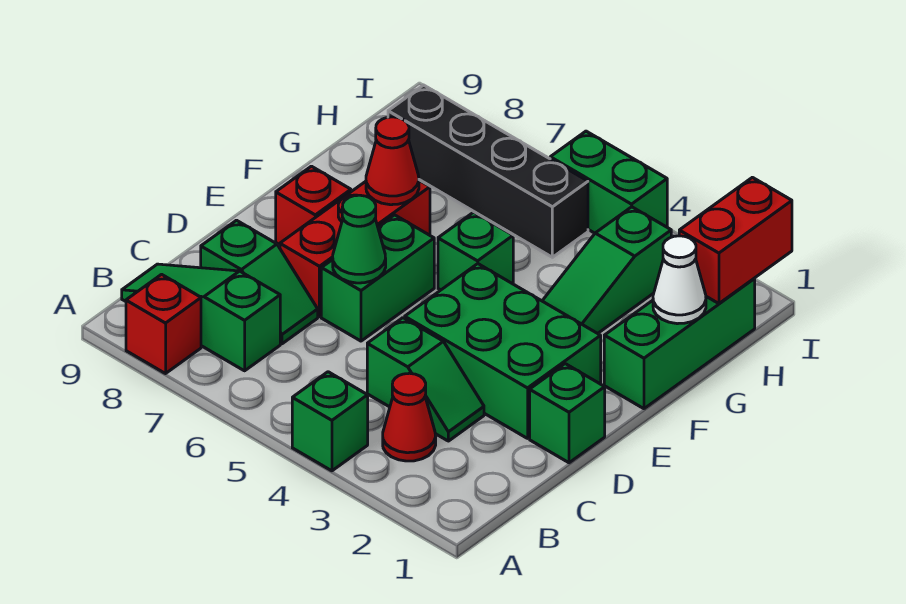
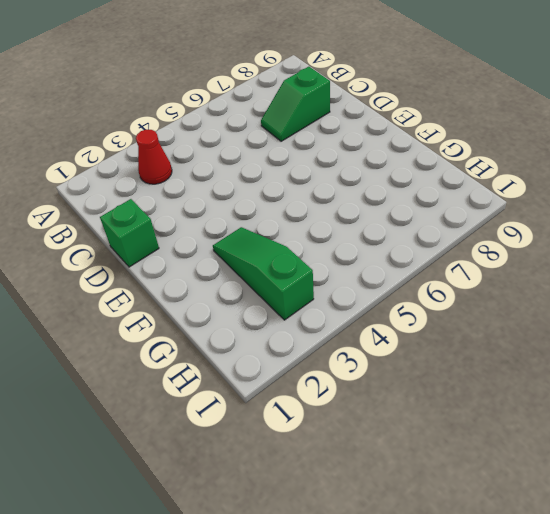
none -> green brick A4 level 1
none -> red brick A8 level 1
none -> green slope B7:B9 level 1 top 7

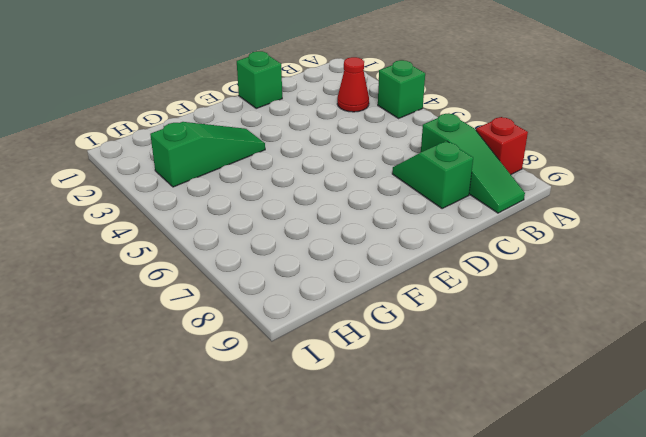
none -> green slope C3:C4 level 1 top 4
none -> green brick D2:E4 level 1
none -> green brick D6:E6 level 1

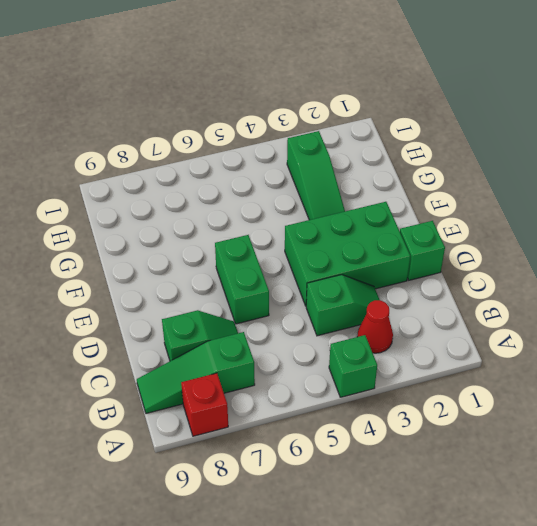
none -> red brick D7:F7 level 1
none -> red brick E8 level 1
none -> green brick F1:H1 level 1

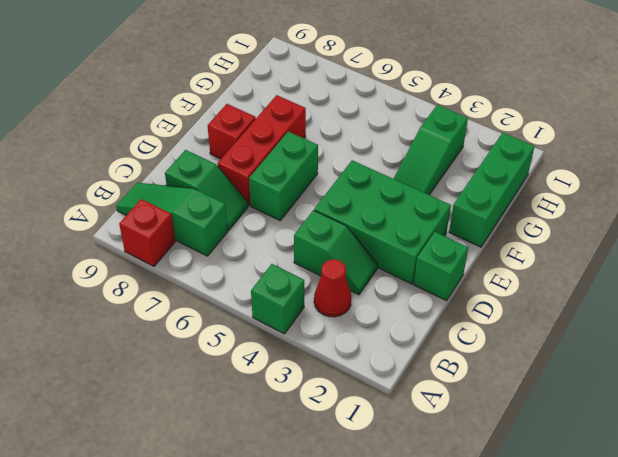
none -> green brick F5 level 1
none -> black brick H5:H8 level 1
none -> green brick I4:I5 level 1

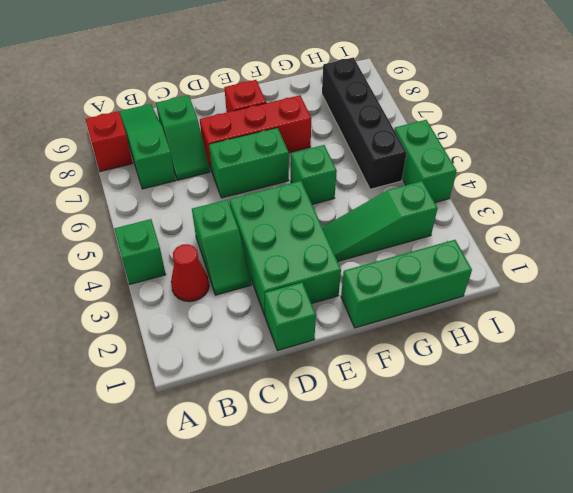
none -> green cone D6 level 2
none -> red cone F7 level 2
none -> white cone G1 level 2

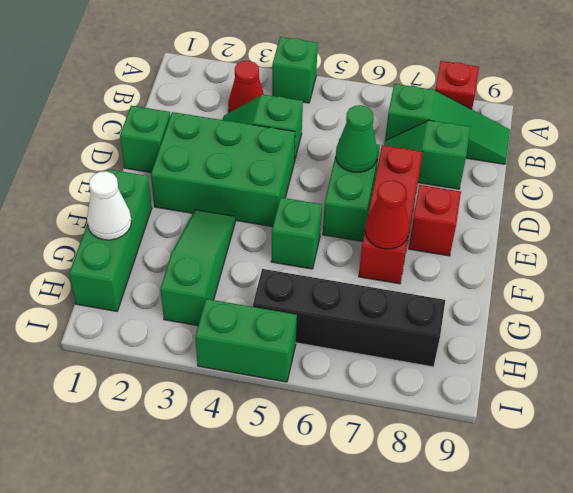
none -> red brick H1:I1 level 2

